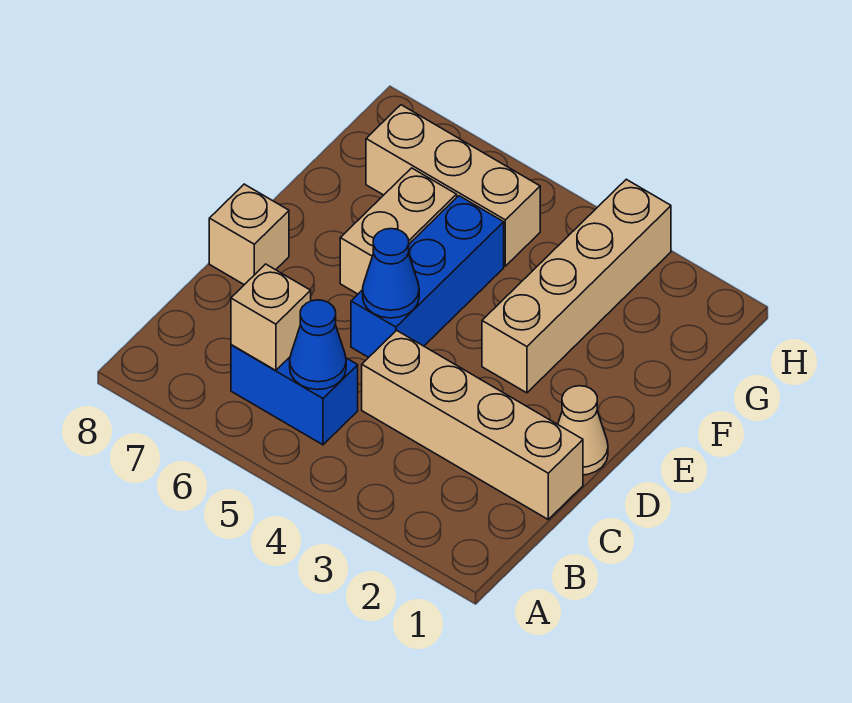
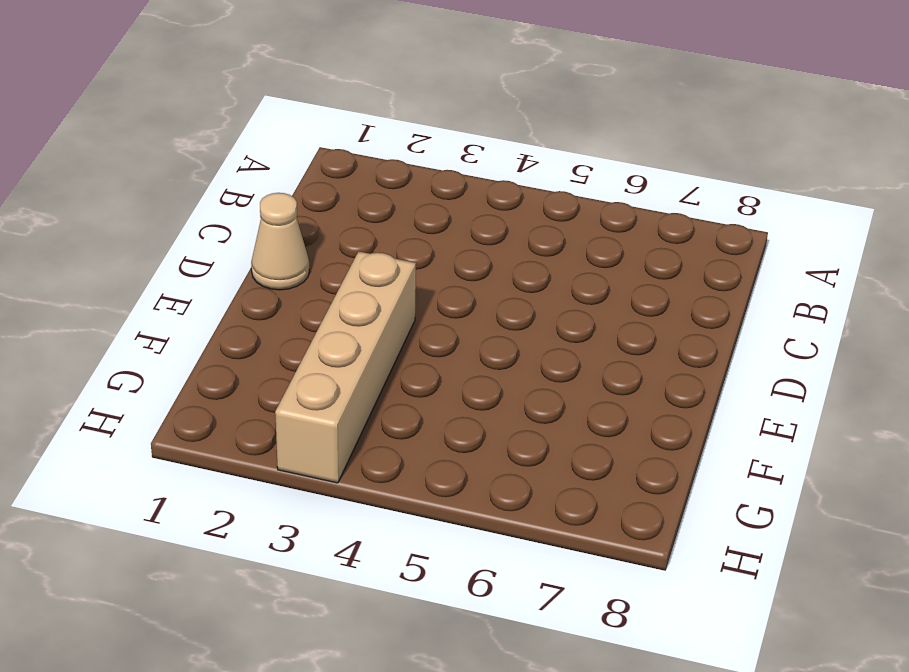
none -> blue brick B5:B6 level 1
none -> tan brick C1:C4 level 1

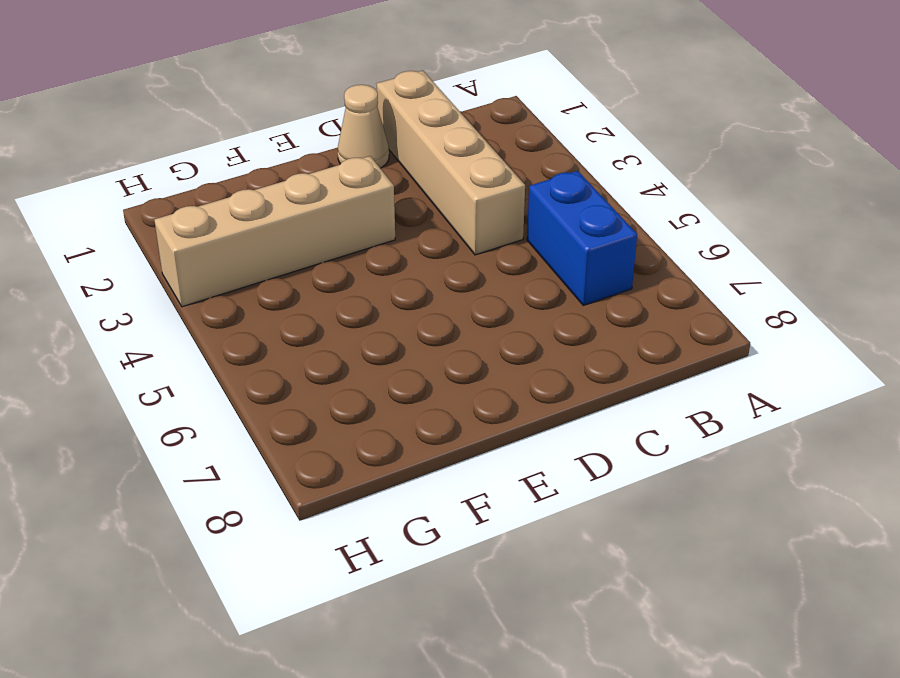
none -> blue brick D5:F5 level 1
none -> tan brick D8 level 1

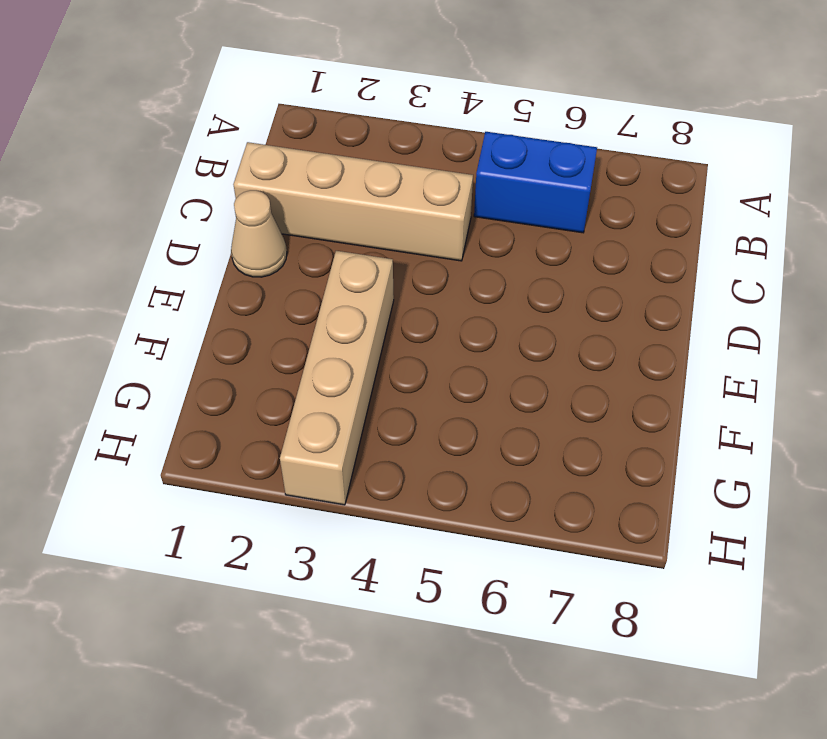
none -> blue brick D5:F5 level 1
none -> tan brick D8 level 1

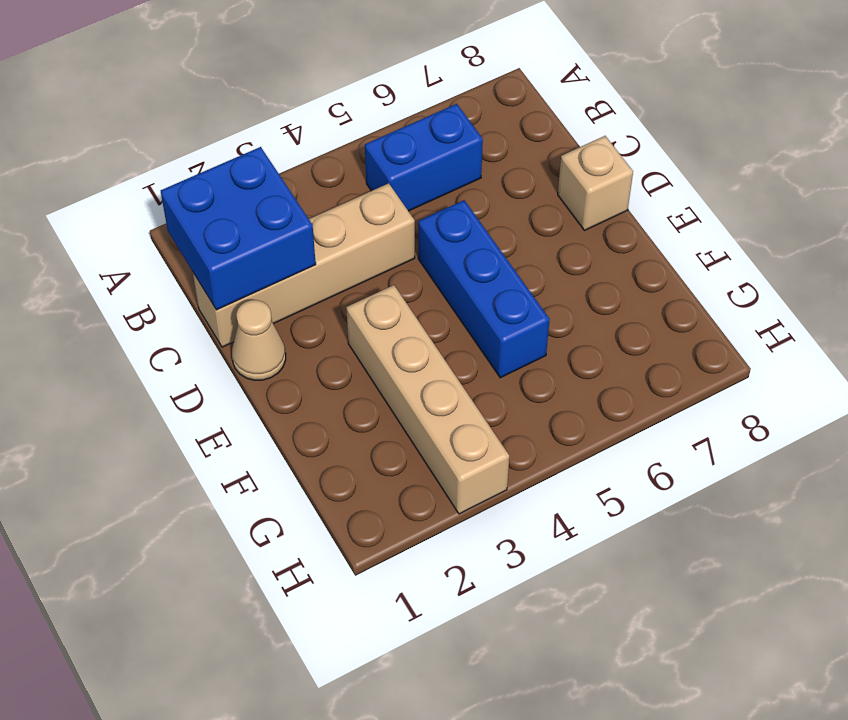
blue brick B1:C2 level 2 -> none
none -> tan brick E6:F6 level 1
none -> tan brick G5:G7 level 1

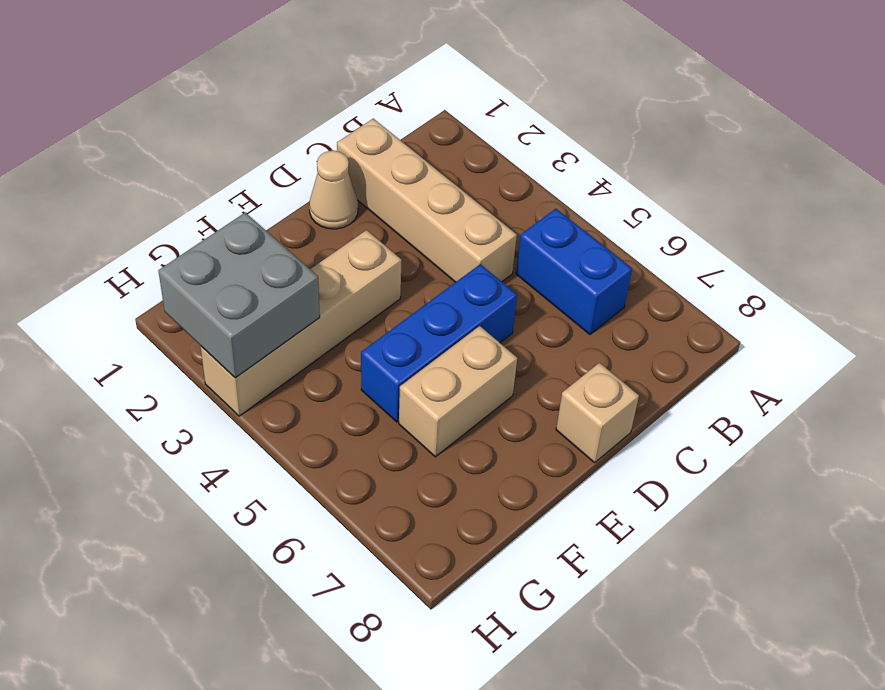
grey brick G2:H3 level 2 -> none
none -> tan brick G5:G7 level 1
none -> blue cone B5 level 2

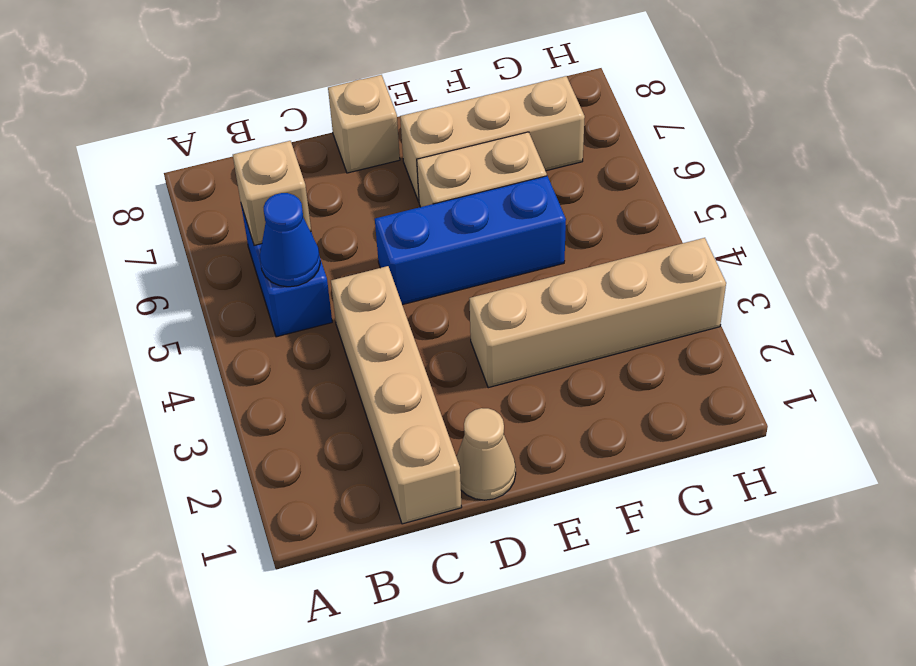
tan brick E7:G7 level 1 -> tan brick G5:G7 level 1
none -> blue cone D5 level 2

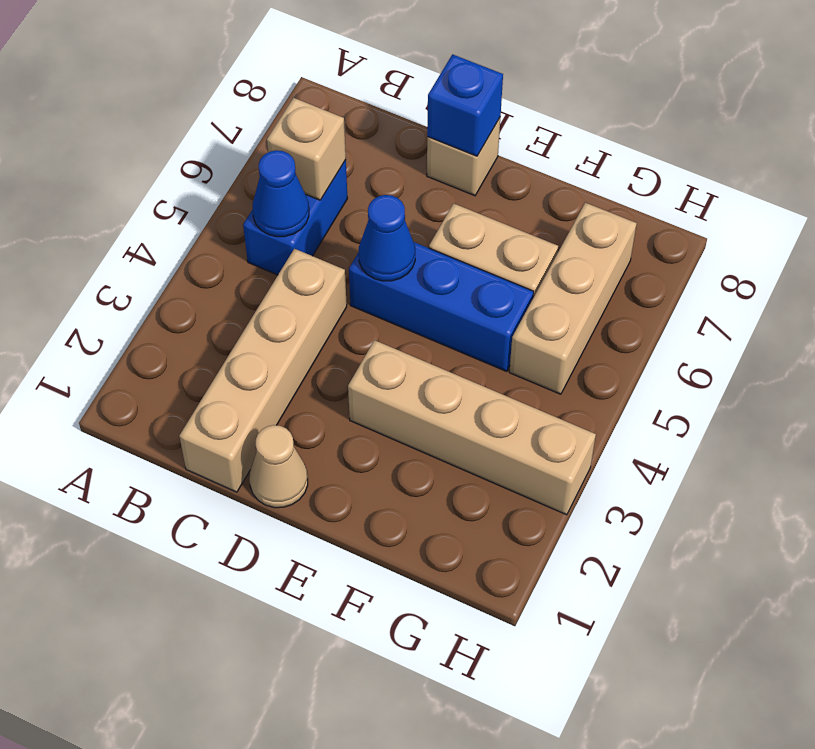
blue brick D8 level 2 -> none

